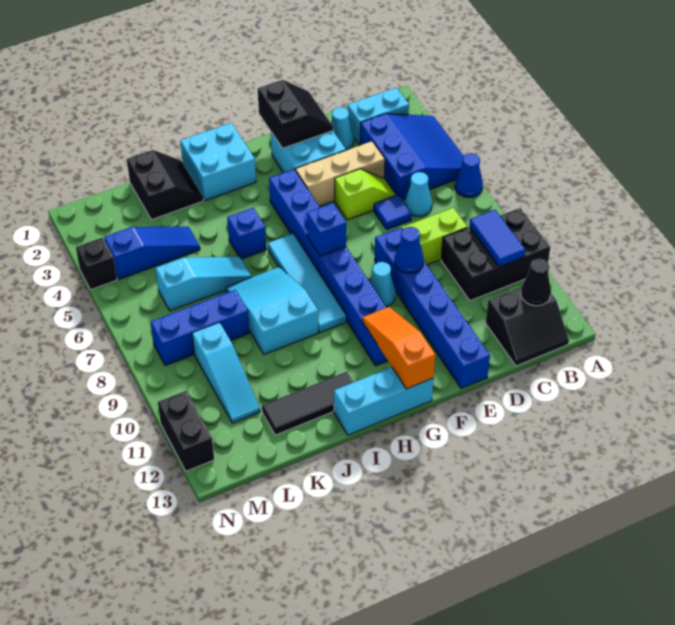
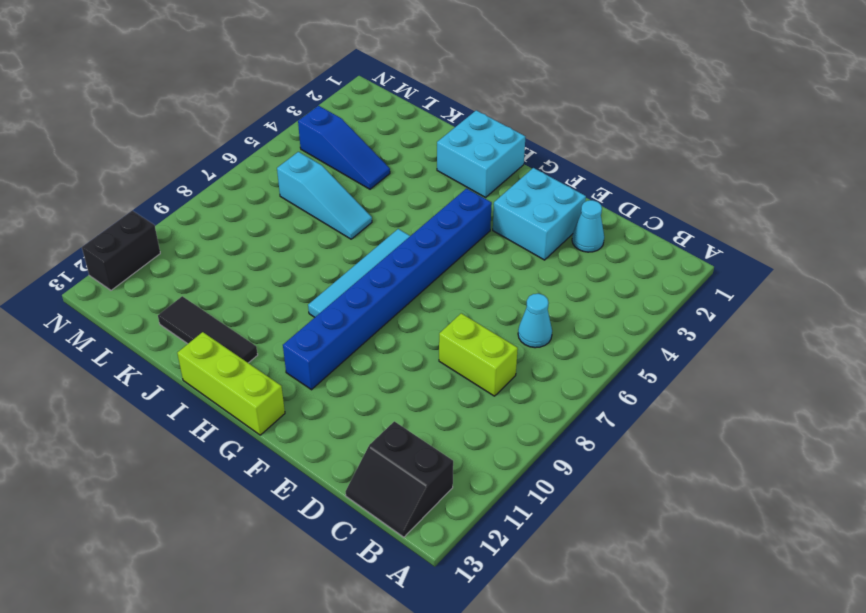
lime brick G13:I13 level 1 -> cyan brick G13:I13 level 1
none -> blue slope A3:C5 level 1 top C
none -> blue cone A6 level 1
none -> black brick A9:C10 level 1
none -> cyan brick B2:C2 level 1

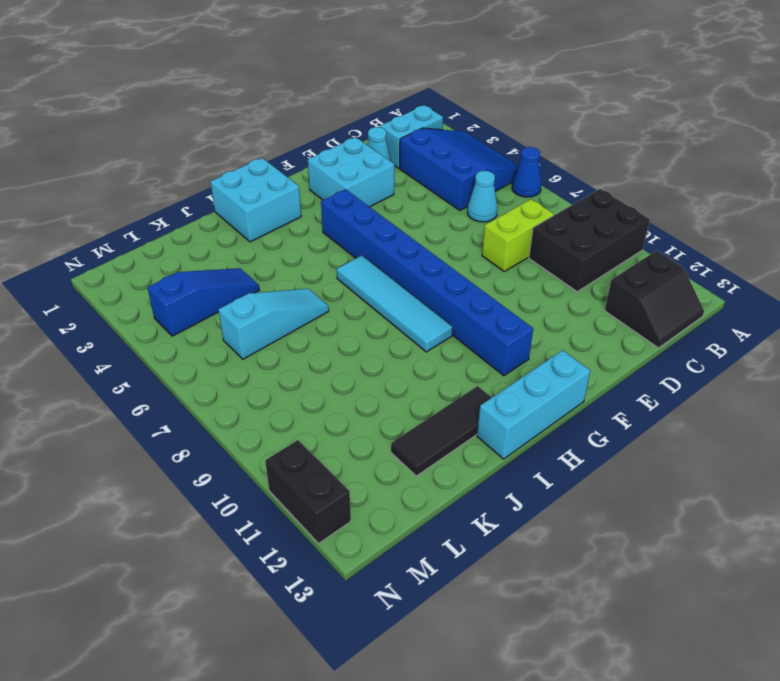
none -> tan brick D4:F4 level 1
none -> lime slope D5:E5 level 1 top E
none -> blue tile D6 level 1
none -> blue brick E8:E13 level 1

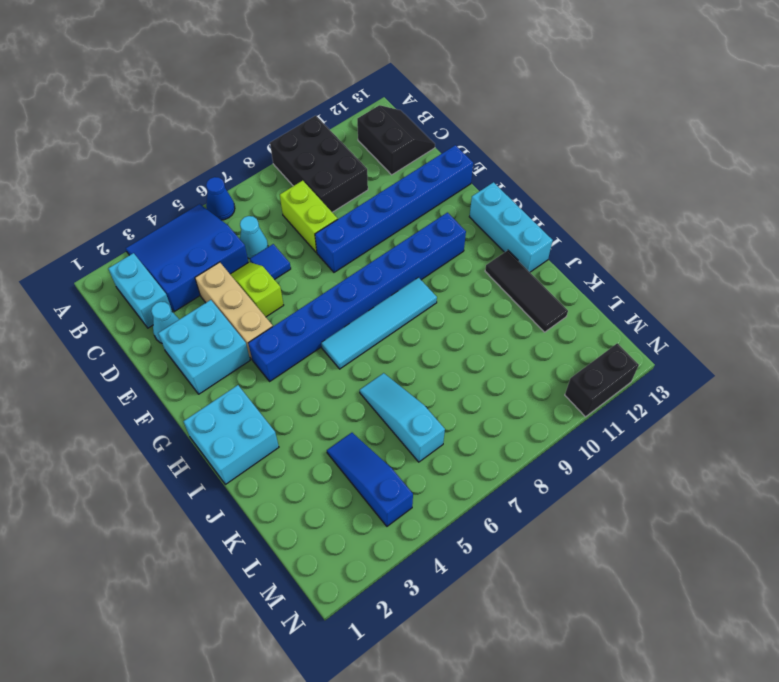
none -> cyan cone F9 level 1
none -> blue brick I5 level 1
none -> cyan slope I7:J9 level 1 top 9
none -> black slope J1:K2 level 1 top K

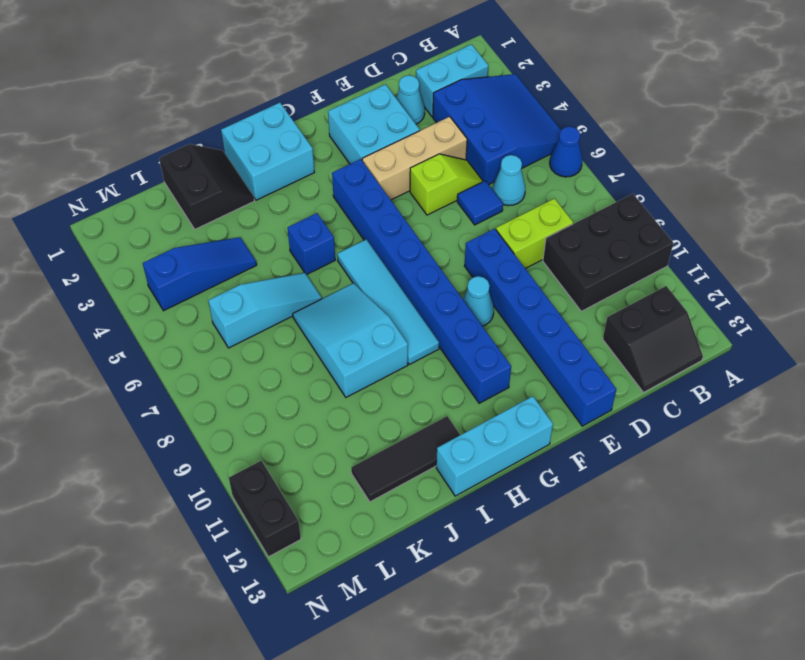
none -> blue brick K8:M8 level 1
none -> cyan slope L9:L11 level 1 top 9
none -> black brick N4 level 1
none -> blue tile B9:B10 level 2

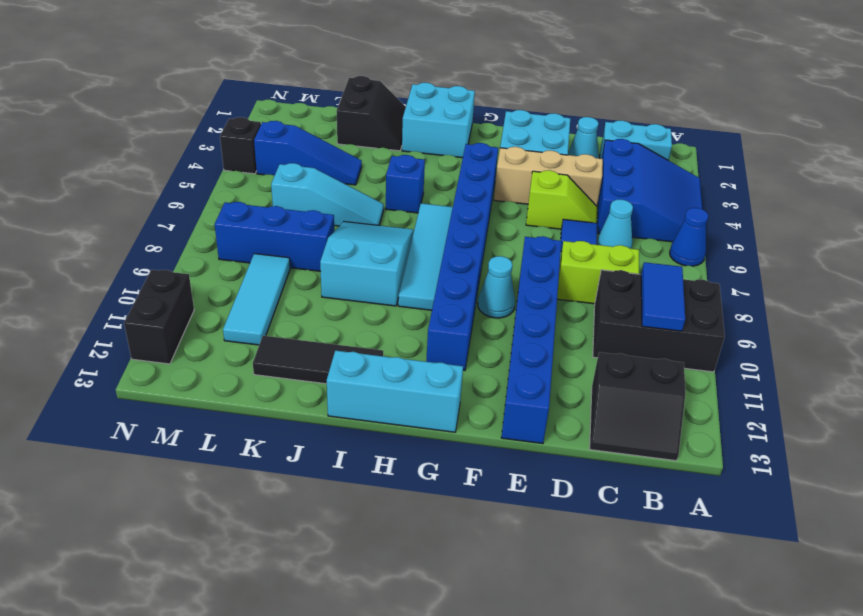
cyan tile L9:L11 level 1 -> cyan slope L9:L11 level 1 top 9
none -> black cone B12 level 2
none -> black slope E1:F2 level 2 top F
none -> blue cone E9 level 2
none -> blue brick G7 level 2

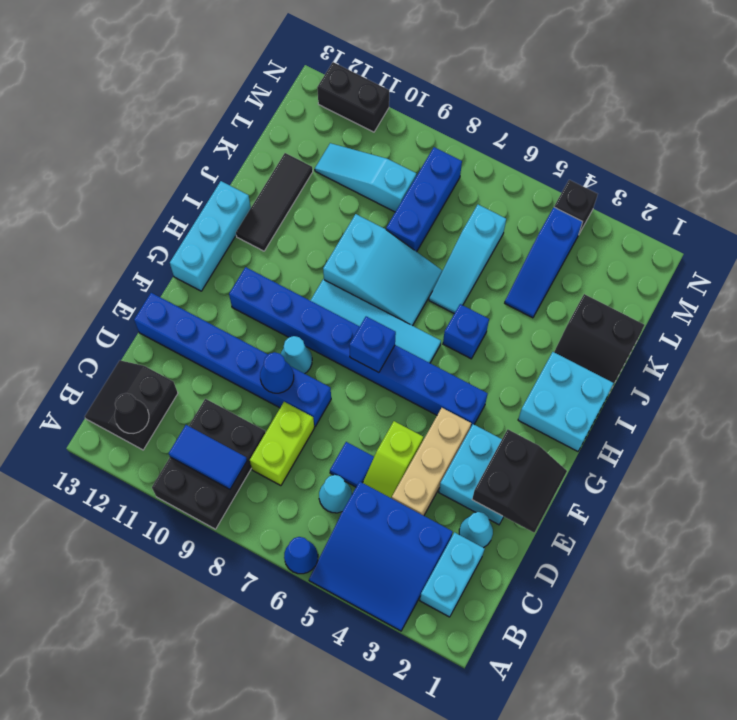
black slope E1:F2 level 2 top 2 -> black slope E1:F2 level 2 top F
none -> orange slope G11:G13 level 2 top 13

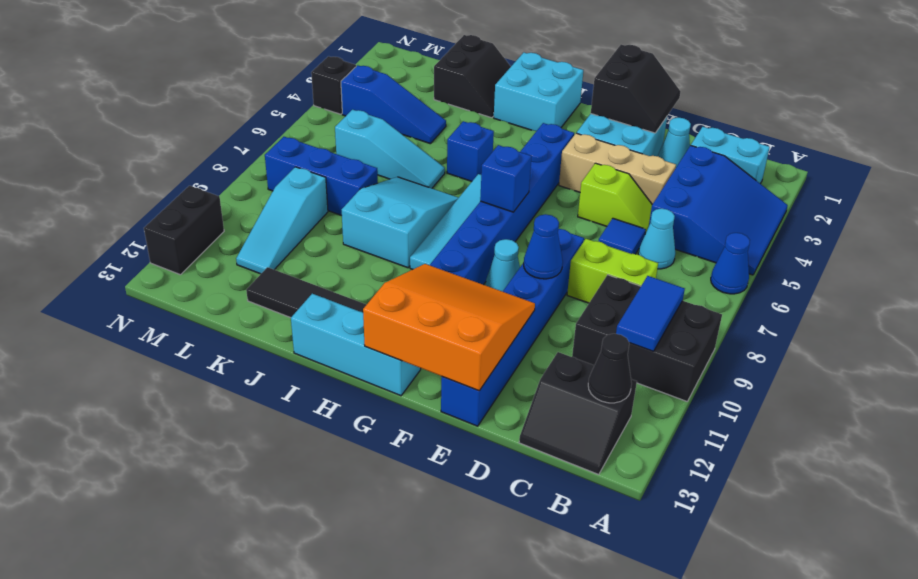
orange slope E11:G13 level 2 top 13 -> orange slope G11:G13 level 2 top 13

